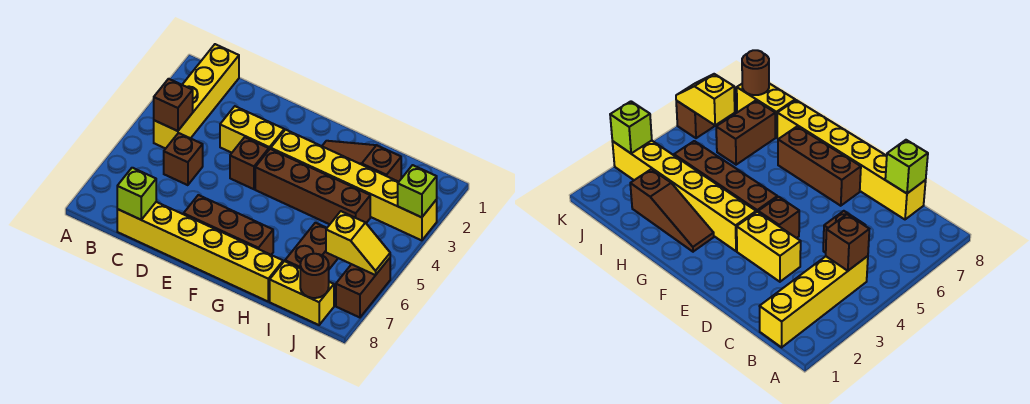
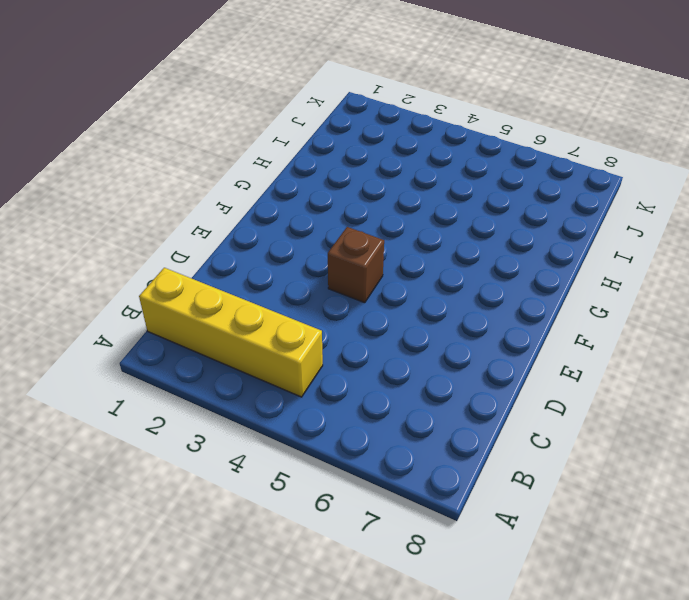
none -> brown brick C5 level 1
none -> yellow brick C8:H8 level 1
none -> yellow brick D3:E3 level 1

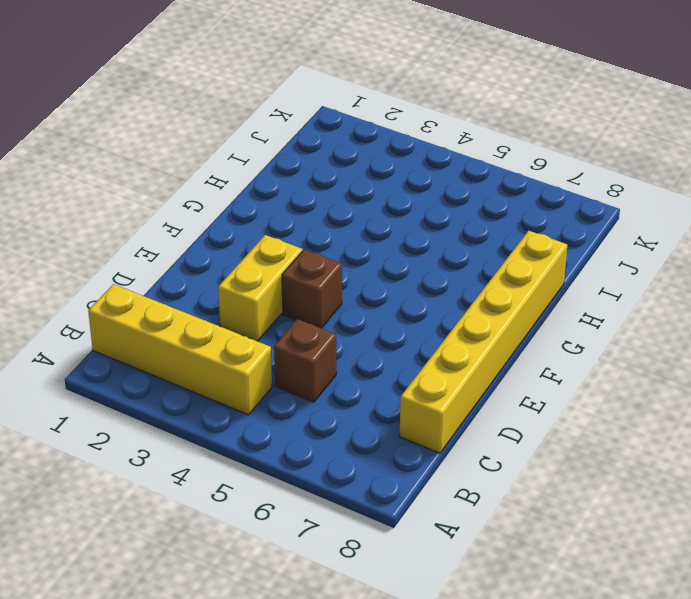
none -> brown brick E7:G7 level 1
none -> yellow brick F3:K3 level 1
none -> brown brick F4:I4 level 1

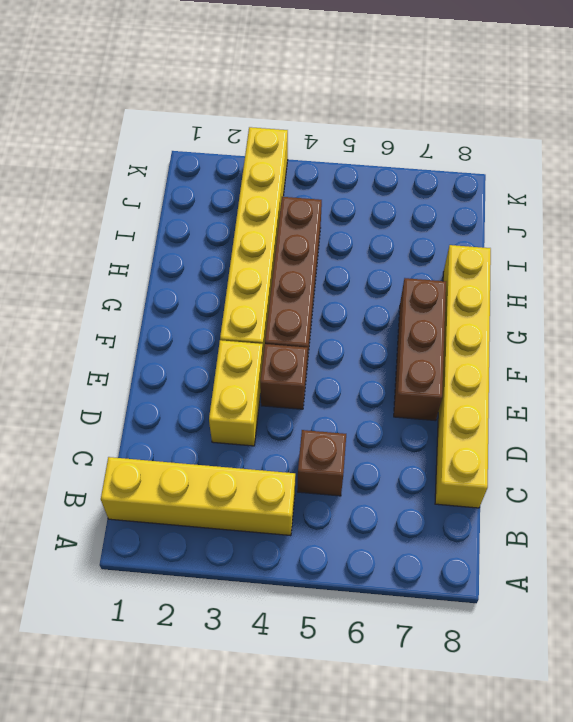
none -> brown slope G2:I2 level 1 top I
none -> brown brick I6:I7 level 1
none -> yellow brick I8:J8 level 1

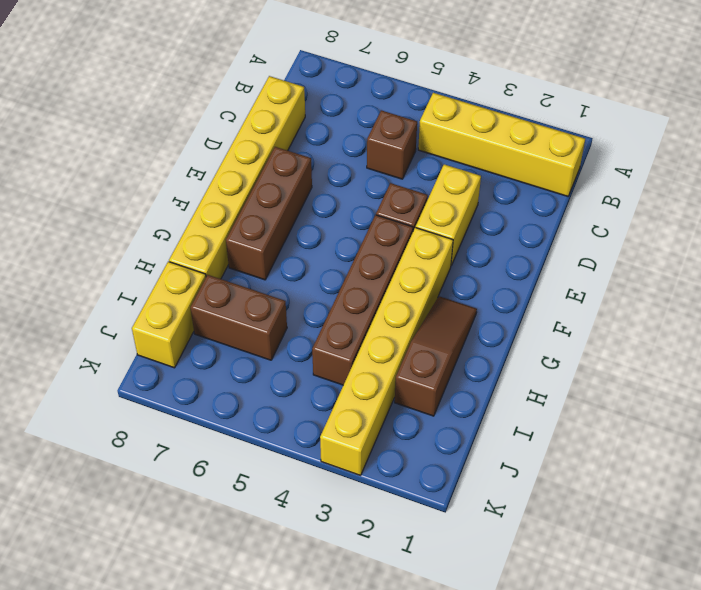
none -> brown brick K6:K7 level 1
none -> brown brick B4 level 2
none -> lime brick C8 level 2

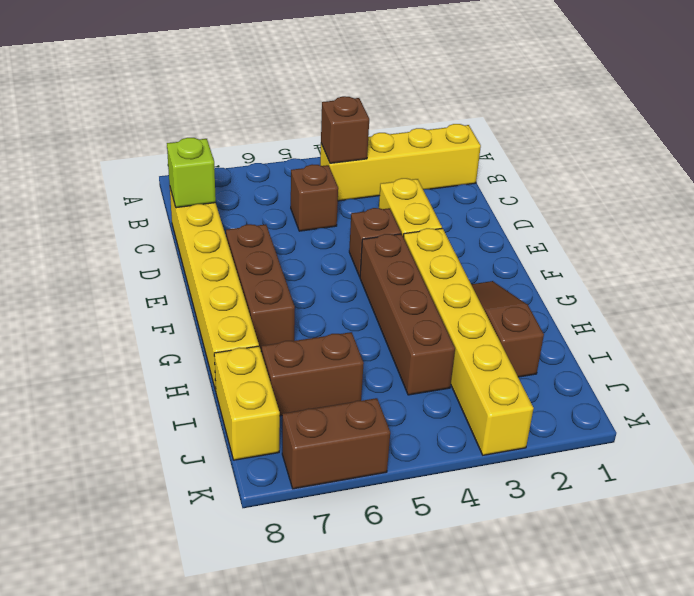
none -> yellow slope J6:K6 level 2 top J
none -> brown round brick J8 level 2
none -> lime brick K3 level 2

